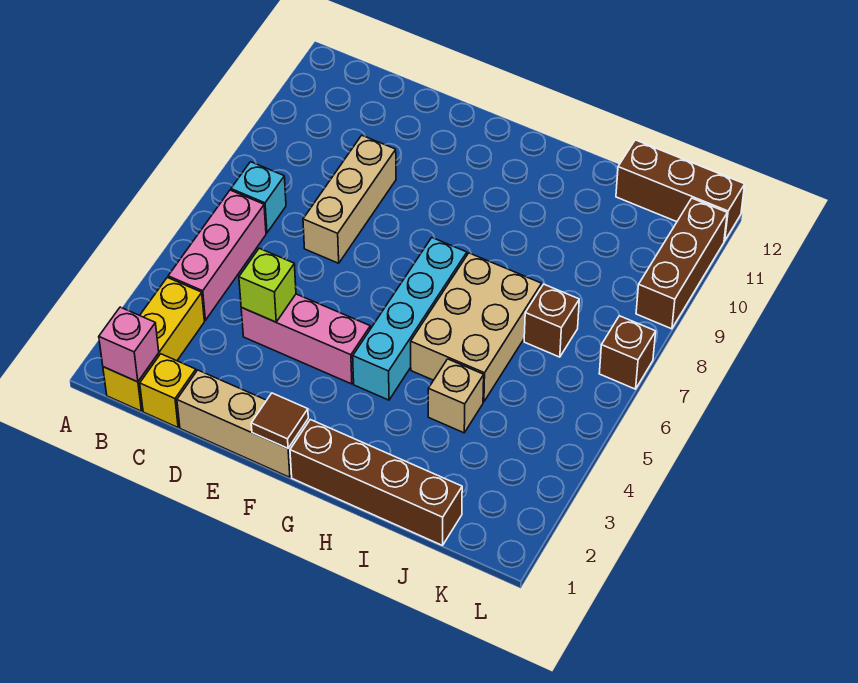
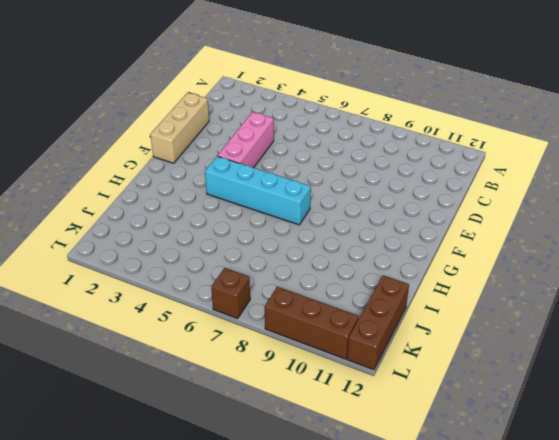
none -> yellow brick B1:B3 level 1
none -> pink brick B4:B6 level 1
none -> cyan brick B7 level 1

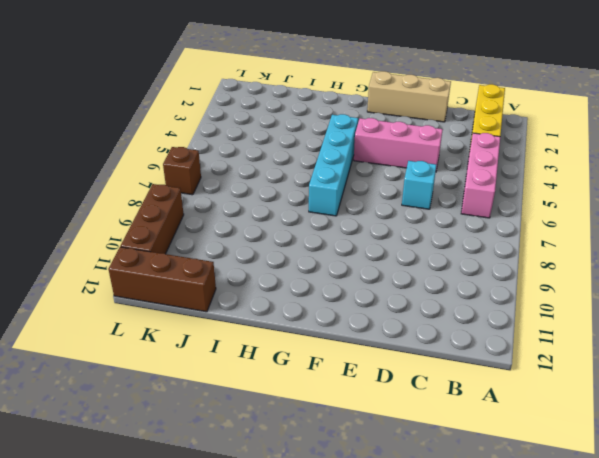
cyan brick D6 level 1 -> cyan brick B7 level 1
none -> yellow brick C1 level 1
none -> tan brick D7:D9 level 1
none -> brown brick G1:J1 level 1

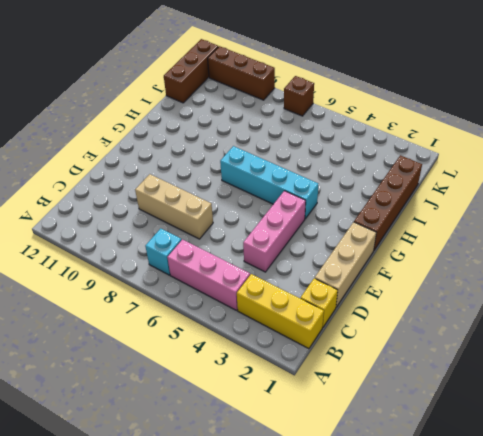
none -> tan brick H5:I7 level 1
none -> tan brick I4 level 1
none -> brown brick J7 level 1

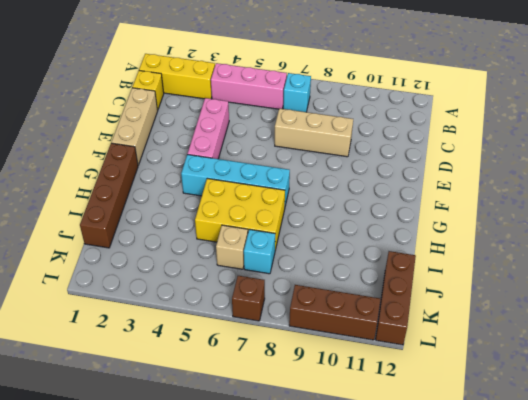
yellow brick H5:I7 level 1 -> tan brick H5:I7 level 1
tan brick J6 level 1 -> tan brick I4 level 1
cyan brick J7 level 1 -> brown brick J7 level 1
none -> pink brick B1 level 2
none -> lime brick D4 level 2
none -> brown tile F1 level 2

